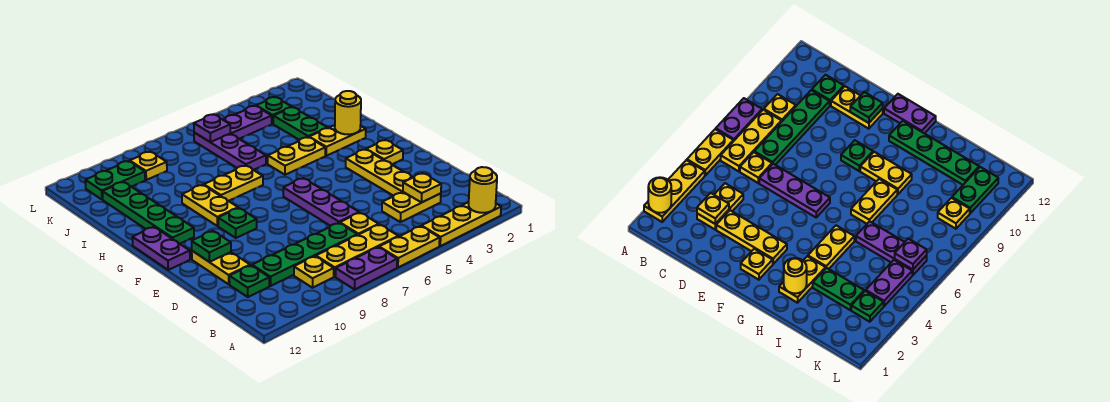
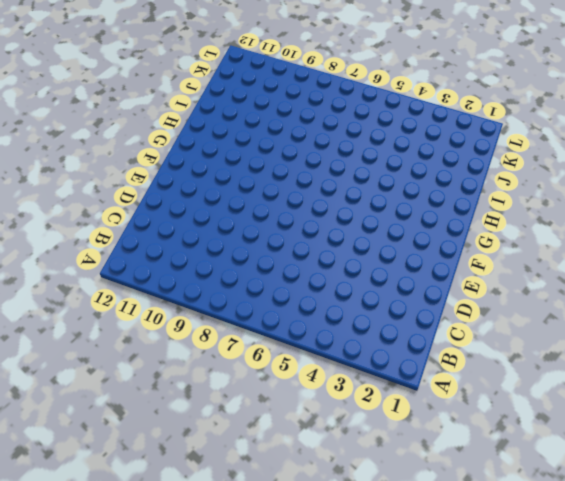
none -> yellow plate A2:A4 level 1
none -> yellow plate A5:A6 level 1
none -> purple plate A7:A8 level 1
none -> yellow plate B6:B8 level 1

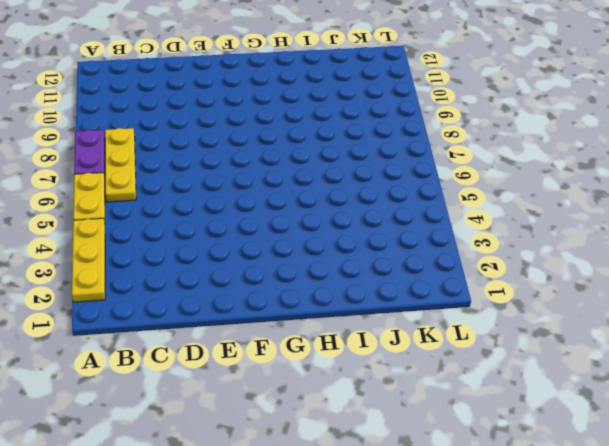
none -> yellow plate B9 level 1
none -> yellow plate C3:C4 level 1
none -> yellow plate C6 level 1
none -> green plate C7:C10 level 1

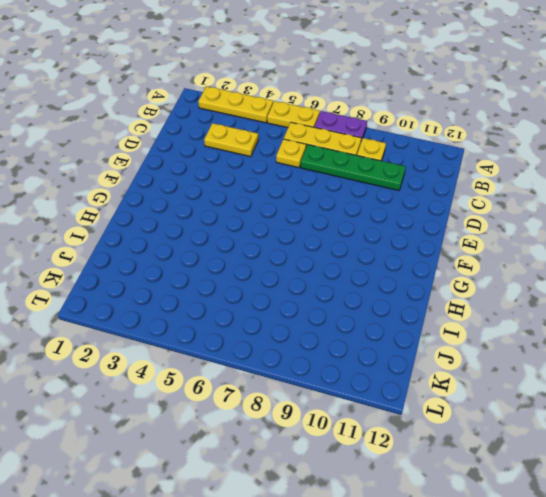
none -> green plate C11 level 1
none -> yellow plate D3:F3 level 1
none -> purple plate D6:F6 level 1
none -> yellow plate D11:E11 level 1

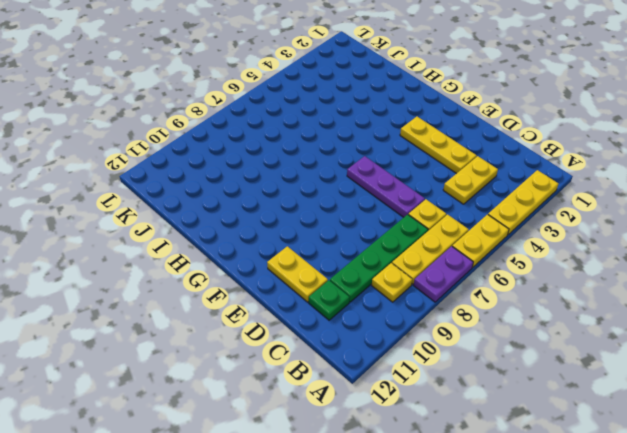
none -> yellow plate F2 level 1
none -> green plate F9 level 1
none -> purple plate F12:G12 level 1
none -> yellow plate G9:H9 level 1

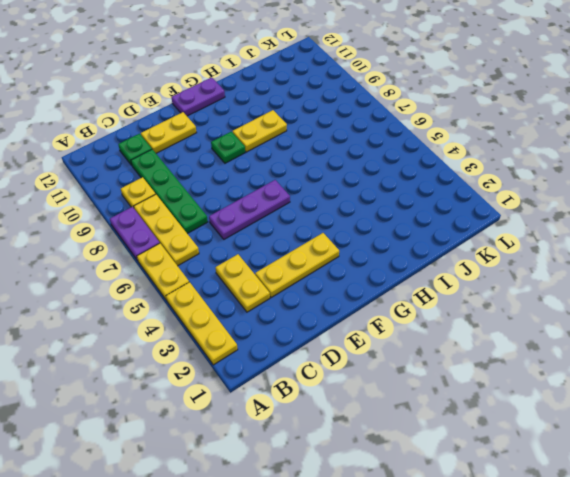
none -> yellow plate C6 level 1
none -> yellow plate F2 level 1
none -> green plate G11:J11 level 1
none -> yellow plate H2:H3 level 1

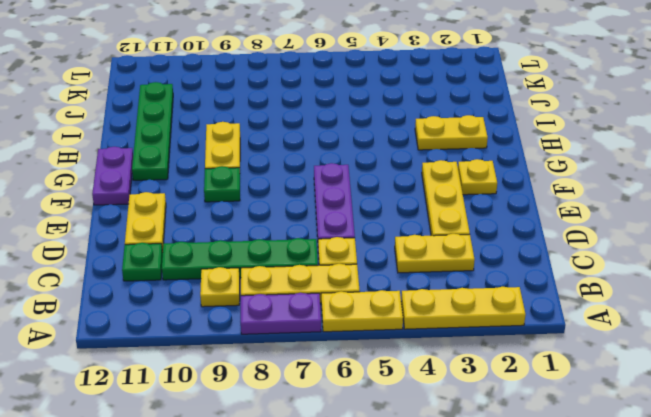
none -> yellow plate H4:H5 level 1
none -> yellow plate H7:H8 level 1
none -> green plate I3:J3 level 1
none -> purple plate I6:K6 level 1

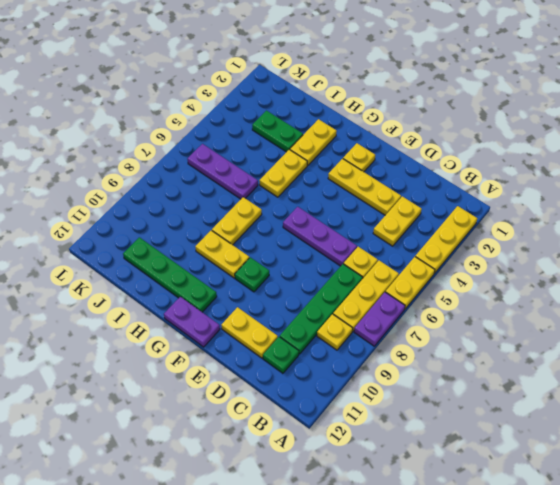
none -> green plate K3 level 1
none -> purple plate K4:K5 level 1
none -> yellow plate K9 level 1
none -> green plate K10:K11 level 1

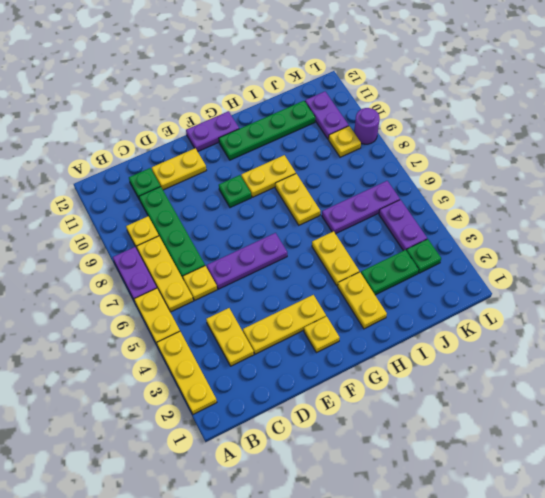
purple plate K10:K11 level 1 -> green plate K10:K11 level 1
purple round brick L9 level 1 -> none
none -> yellow round brick A2 level 2
none -> yellow plate C3 level 2
none -> green plate E11 level 2
none -> yellow round brick H2 level 2

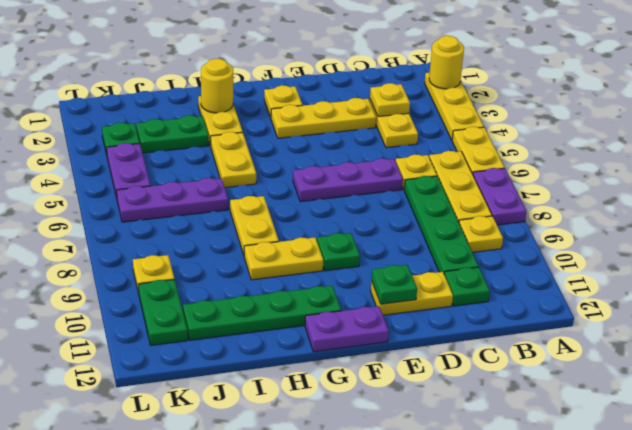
none -> purple plate K6 level 2

